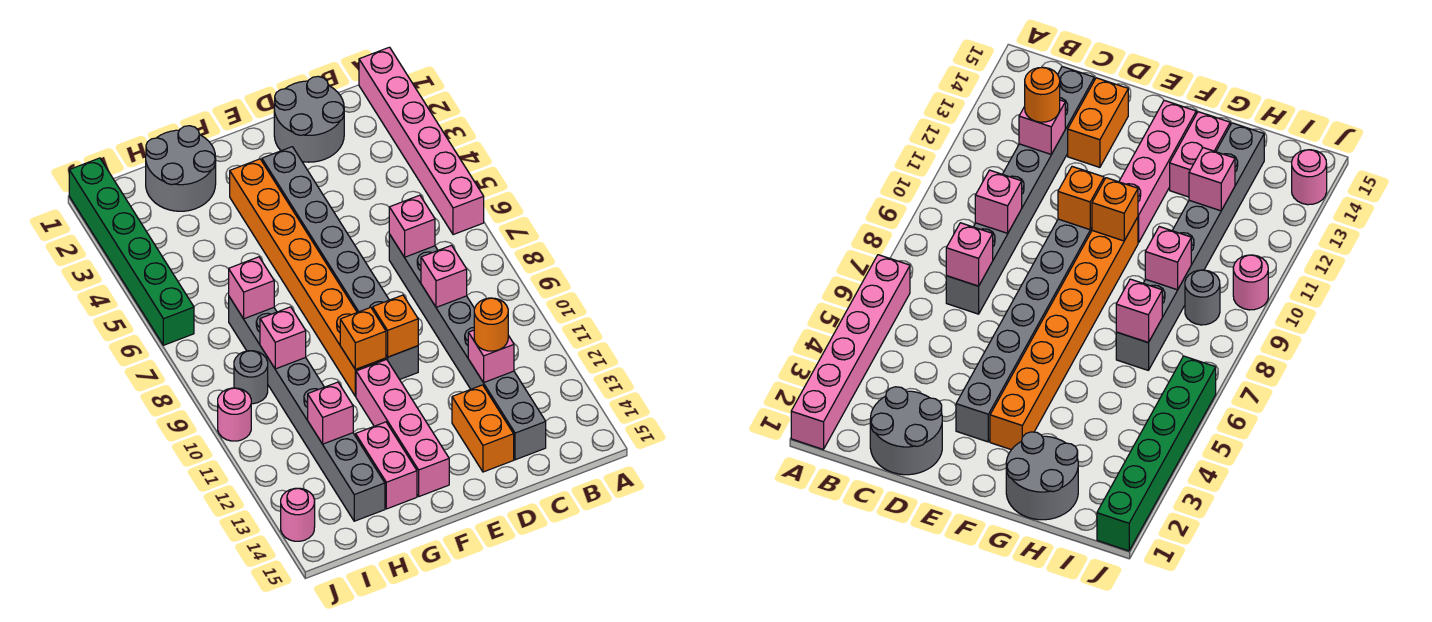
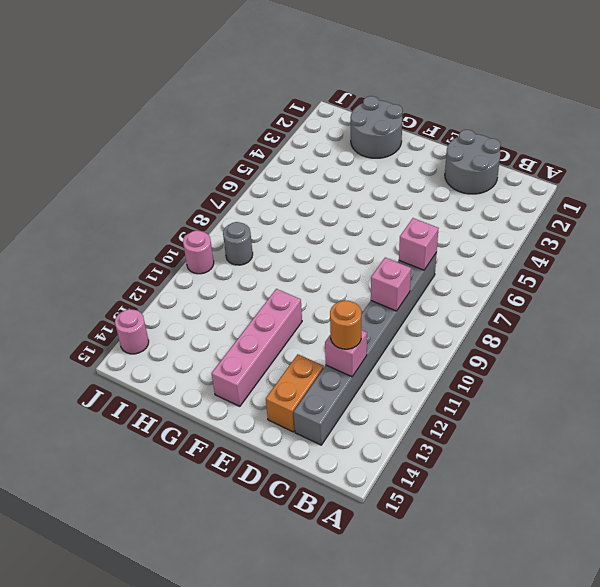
none -> pink brick A1:A6 level 1
none -> grey brick E3:E10 level 1
none -> orange brick F3:F10 level 1

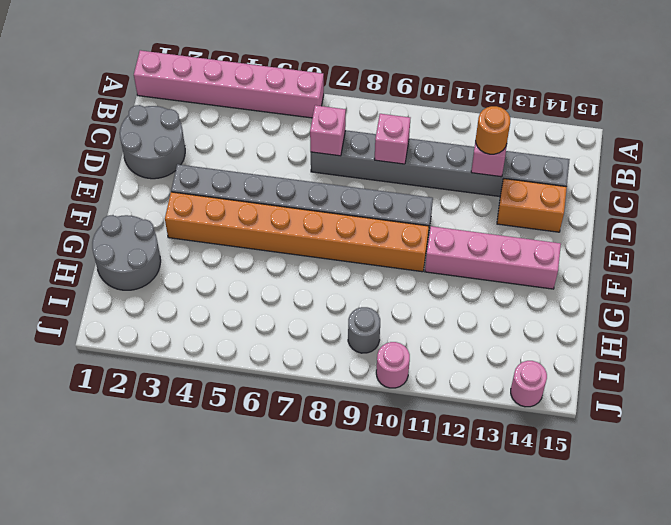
none -> pink brick G13:G14 level 1
none -> grey brick H7:H14 level 1
none -> green brick J1:J6 level 1

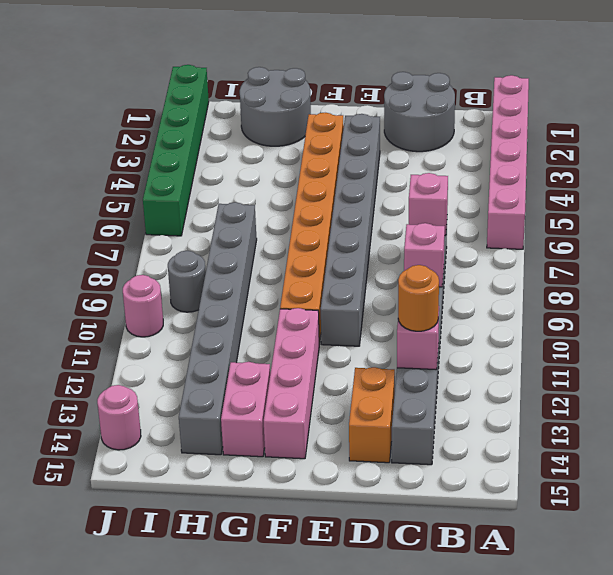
none -> orange brick E10 level 2
none -> orange brick F10 level 2
none -> pink brick H7 level 2

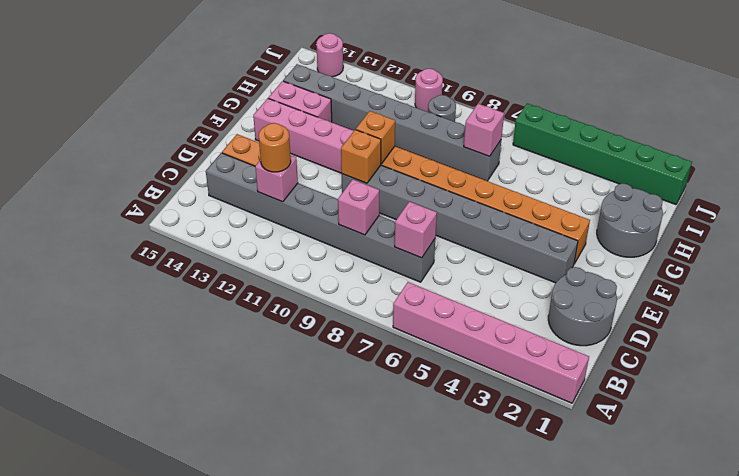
none -> pink brick H9 level 2
none -> pink brick H12 level 2

